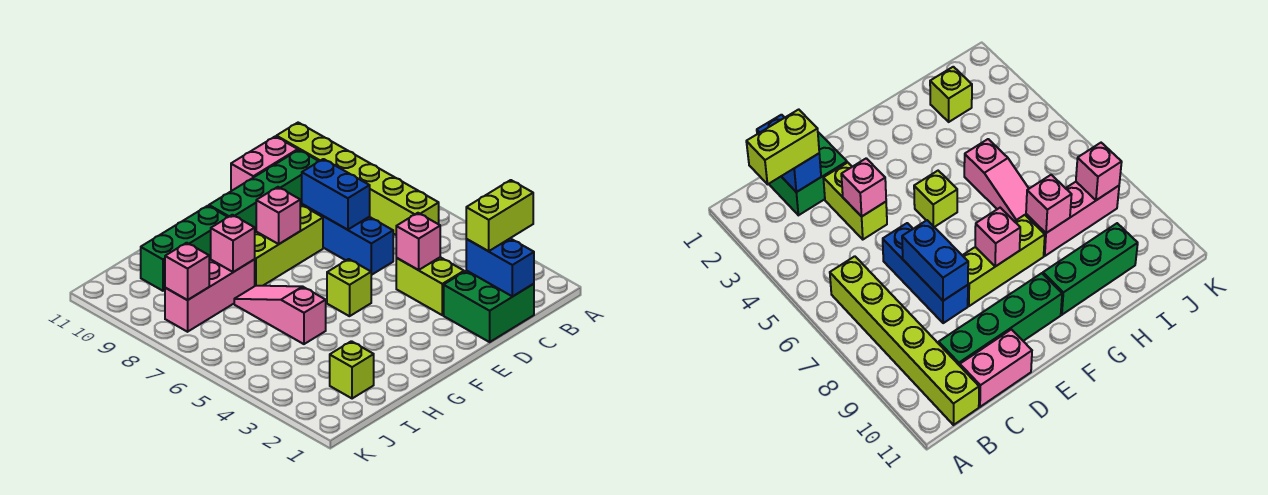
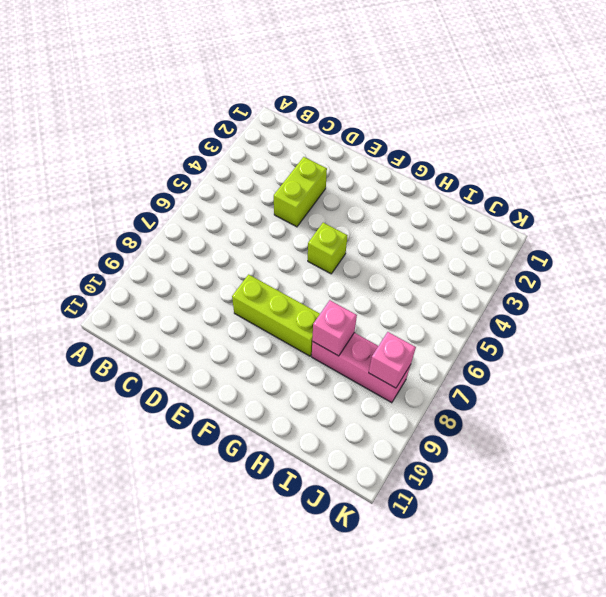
none -> lime brick B6:B11 level 1
none -> green brick C1:D2 level 1
none -> green brick C10:F10 level 1

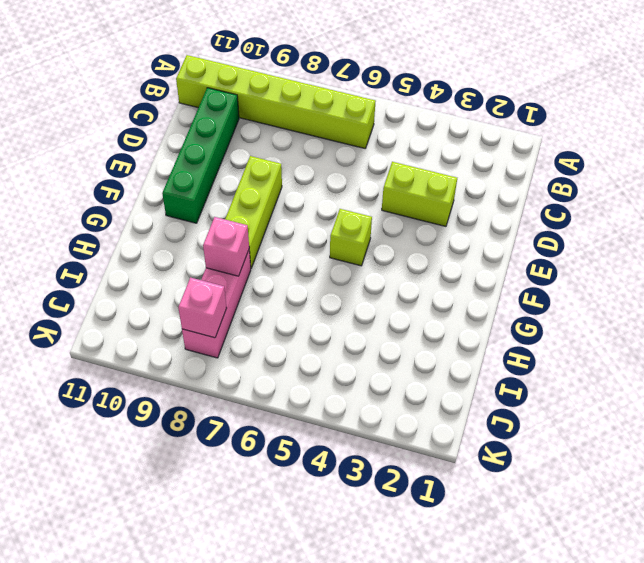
none -> green brick C1:D2 level 1
none -> pink brick C11:D11 level 1
none -> blue brick D6:D8 level 1

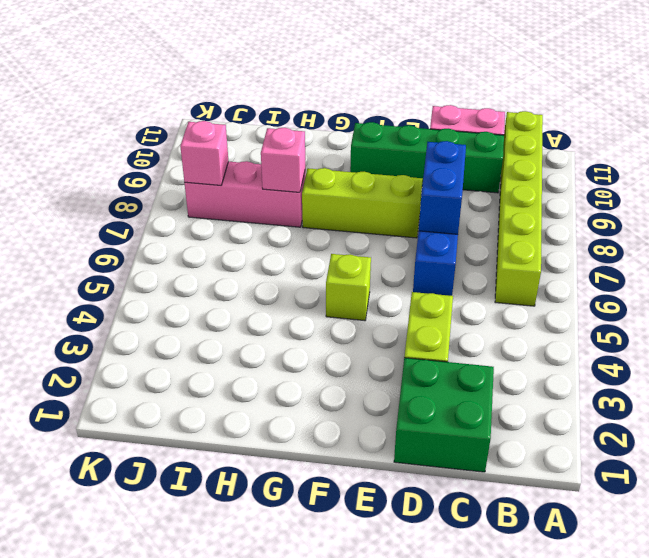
none -> green brick G10:I10 level 1
none -> pink slope H5:H7 level 1 top 5
none -> lime brick I2 level 1

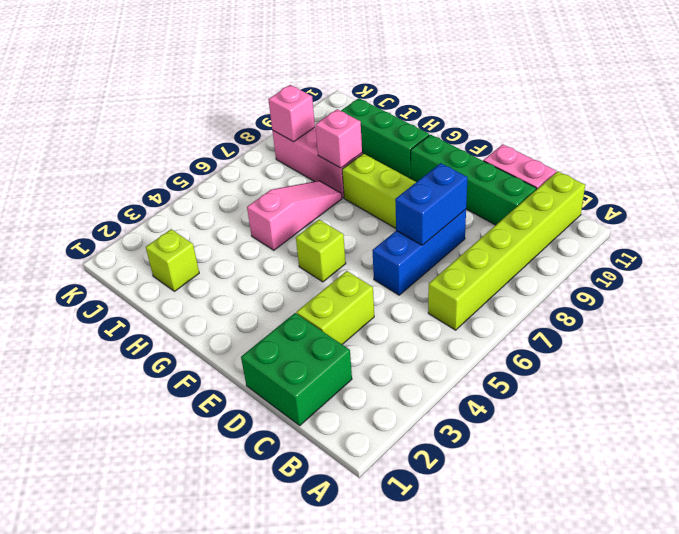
none -> blue brick C1:C2 level 2
none -> pink brick D4 level 2
none -> pink brick F8 level 2

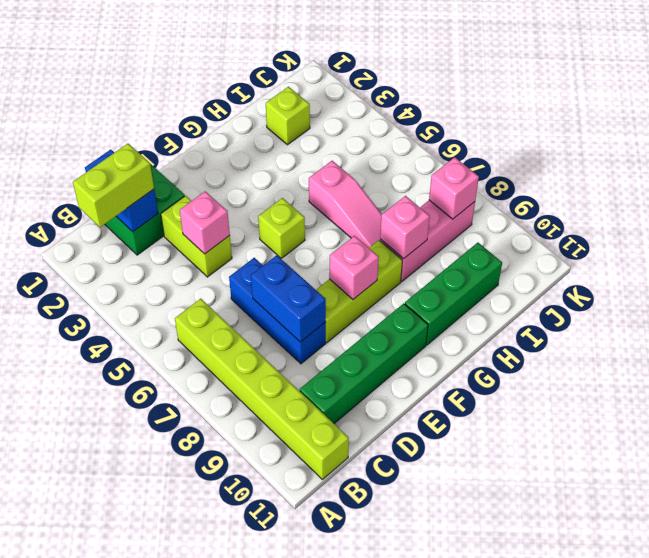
none -> pink brick C11:D11 level 1

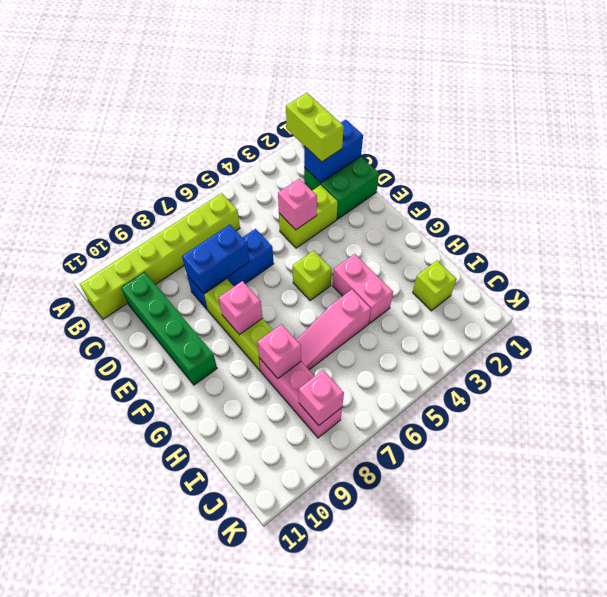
pink brick G4:H4 level 1 -> pink brick C11:D11 level 1
none -> green brick G10:I10 level 1

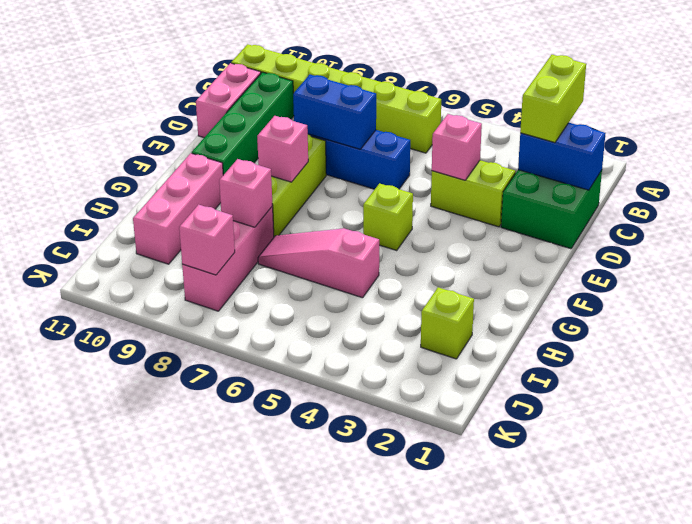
pink brick G10:I10 level 1 -> green brick G10:I10 level 1

